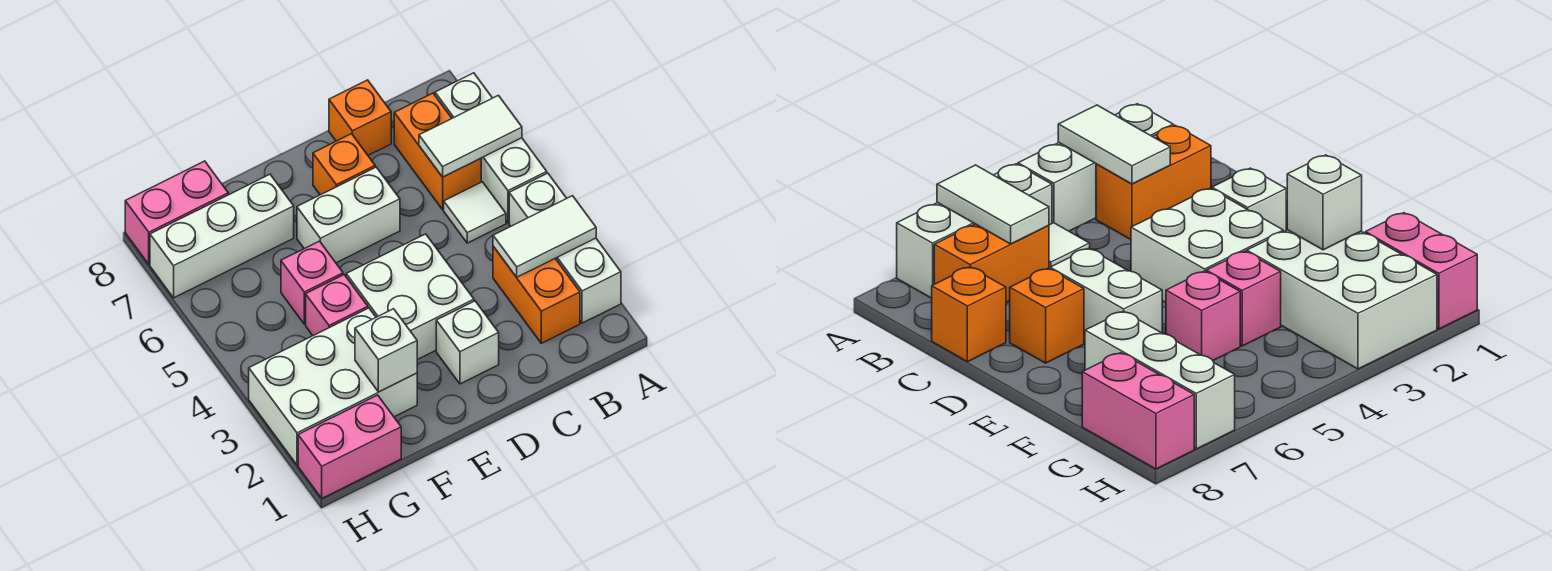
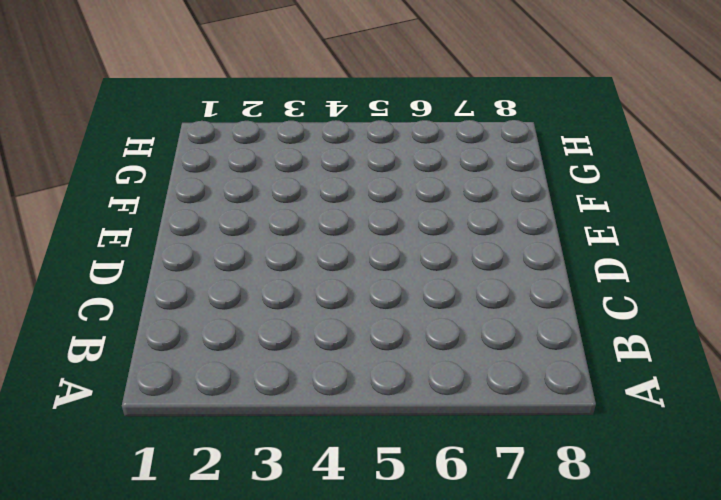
none -> white brick A2:A4 level 1
none -> white brick A5:A7 level 1
none -> orange brick B2:B3 level 1

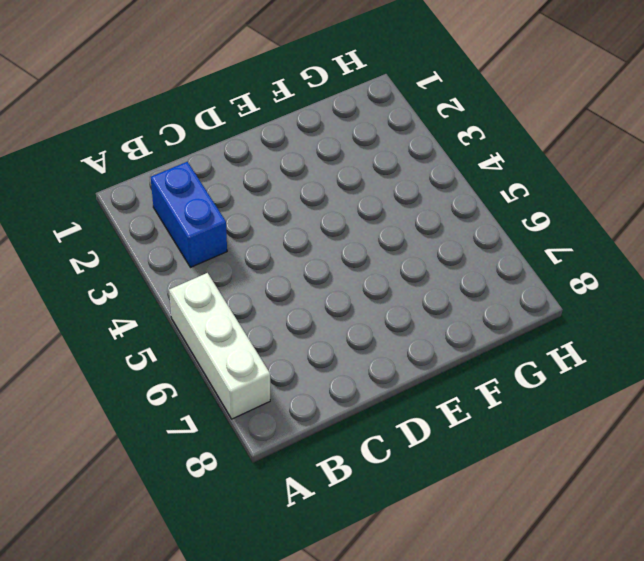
blue brick B2:B3 level 1 -> orange brick B2:B3 level 1
none -> white brick A2:A4 level 1
none -> white tile B5 level 1
none -> orange brick B6:B7 level 1

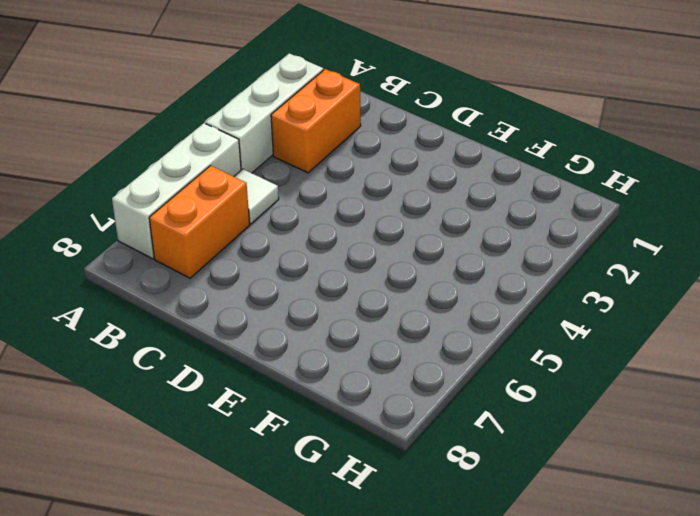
none -> orange brick C8 level 1
none -> white brick D2 level 1
none -> white brick D3:E4 level 1

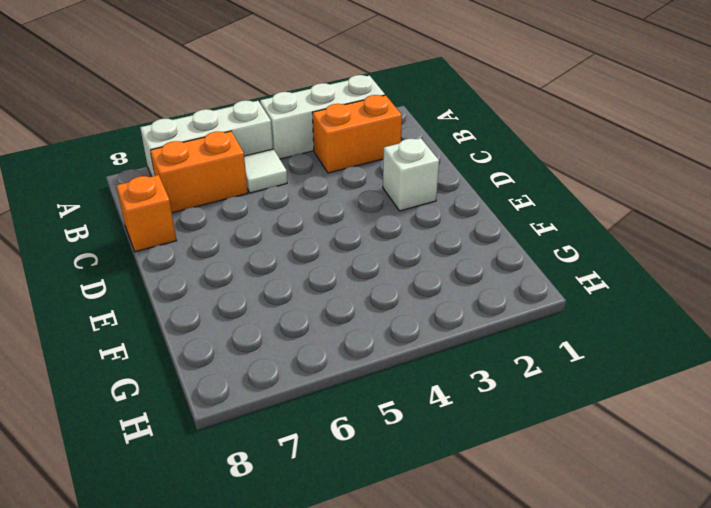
none -> white brick D3:E4 level 1
none -> white brick D6:E6 level 1
none -> orange brick D7 level 1

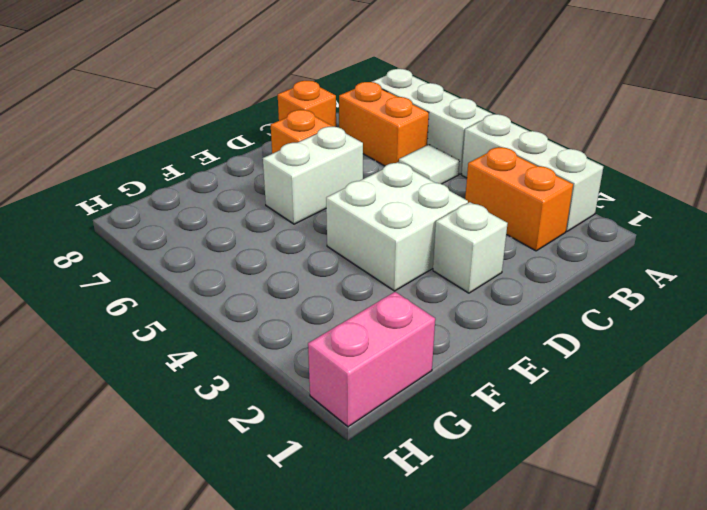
none -> white brick F2:H3 level 1
none -> pink brick F4 level 1
none -> pink brick F5 level 1

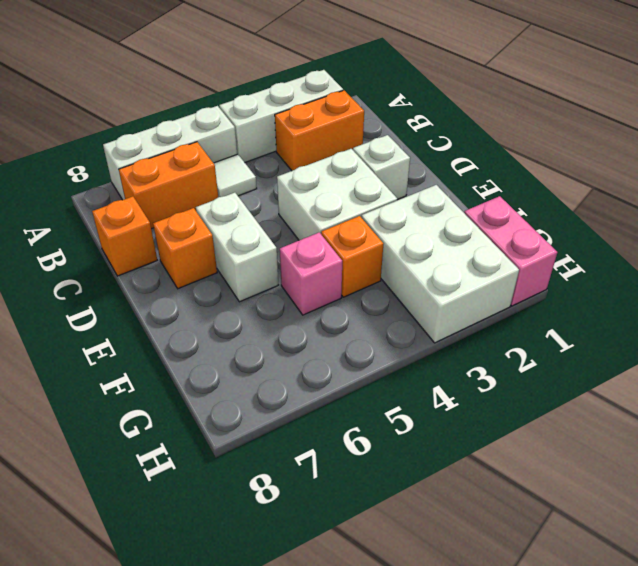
orange brick F4 level 1 -> pink brick F4 level 1
none -> white brick F7:H7 level 1
none -> pink brick G8:H8 level 1
none -> white tile A3:B3 level 2

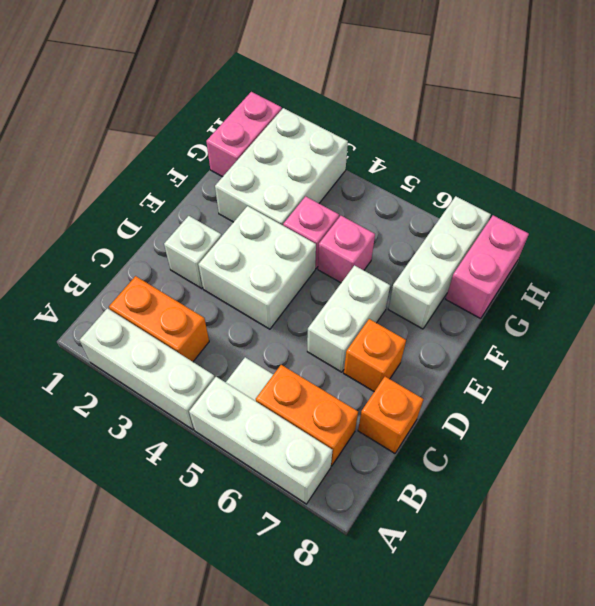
none -> white tile A3:B3 level 2
none -> white tile A6:B6 level 2
none -> white brick F2 level 2

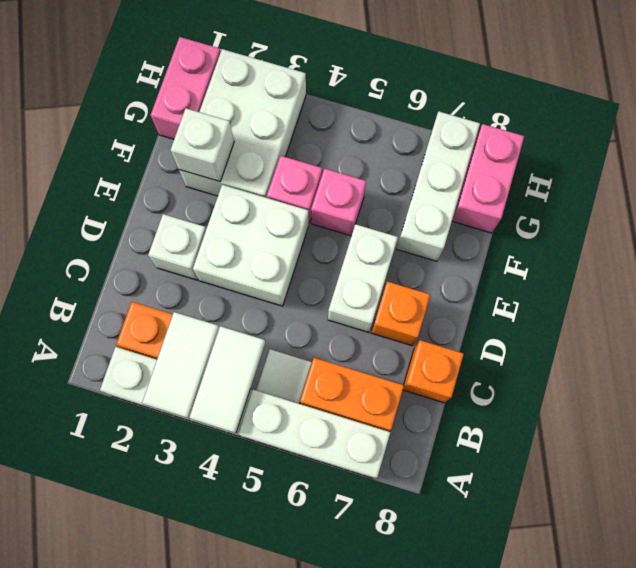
white tile A4:B4 level 2 -> white tile A6:B6 level 2

